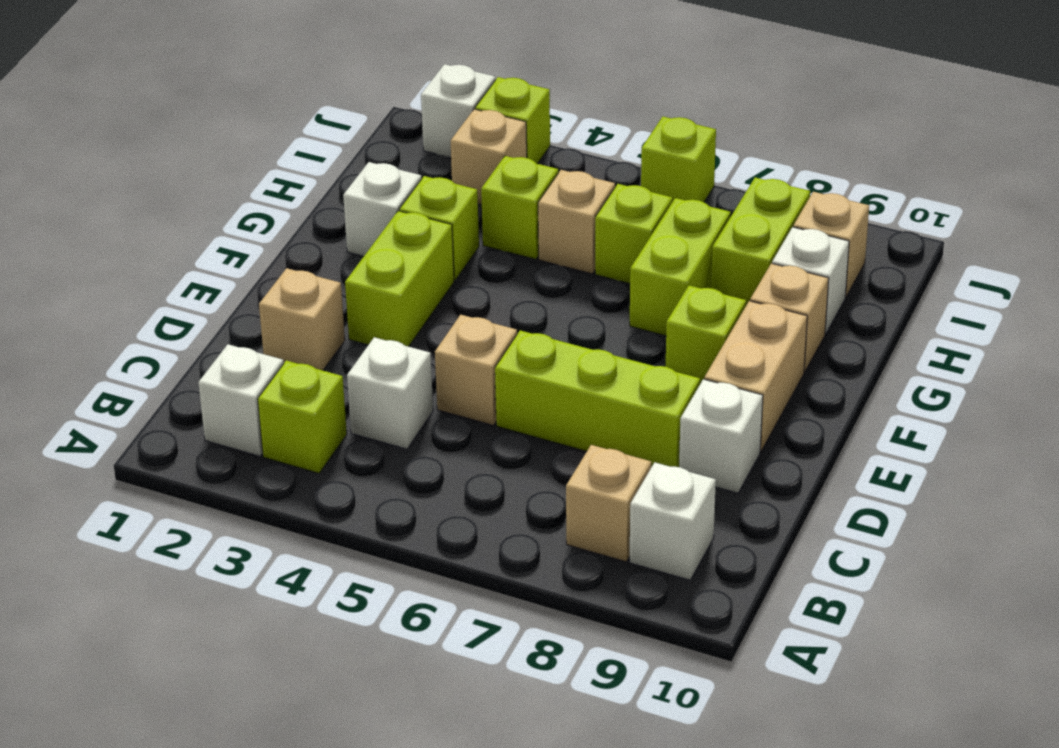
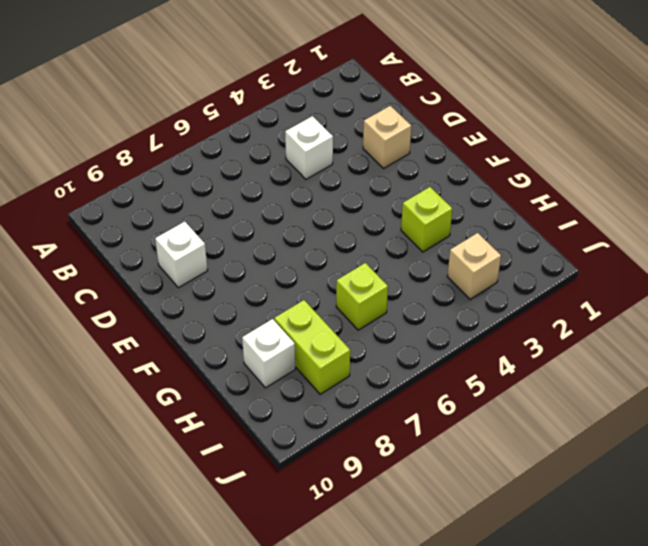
none -> white brick B2 level 1
none -> lime brick B3 level 1
none -> tan brick B8 level 1

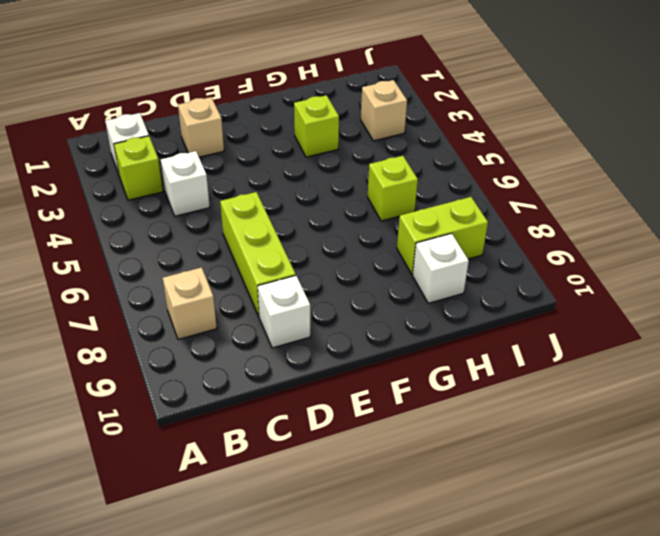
none -> white brick B9 level 1
none -> tan brick D5 level 1
none -> lime brick E3:F3 level 1

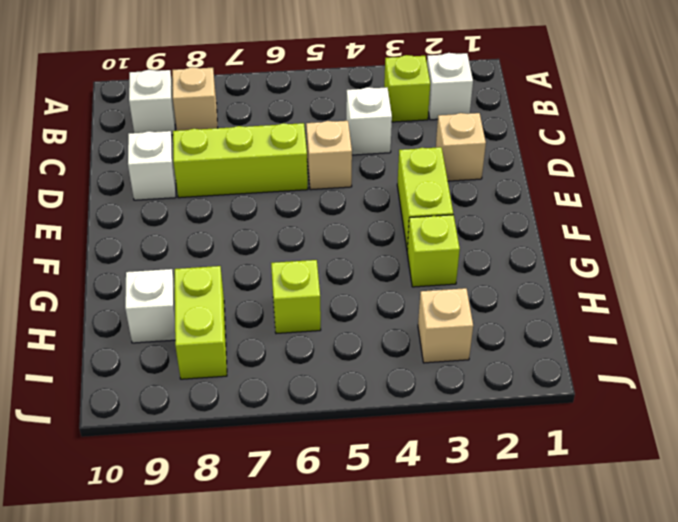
none -> tan brick E9:F9 level 1
none -> lime brick F8 level 1
none -> white brick G2 level 1

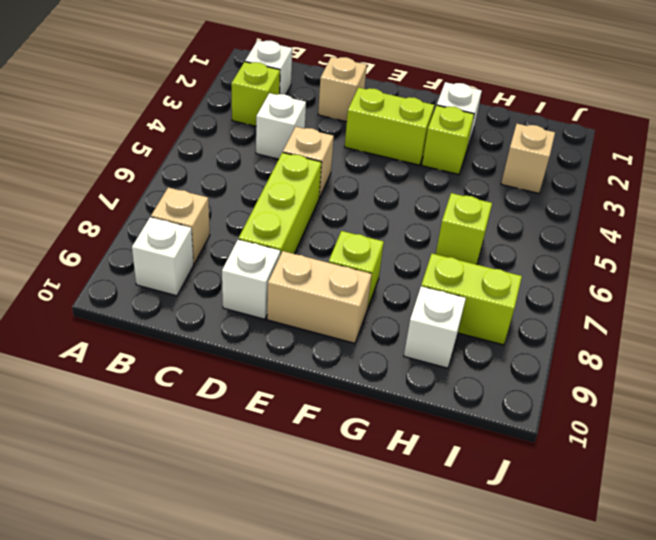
none -> lime brick G7:H7 level 1
none -> tan brick G9 level 1
none -> lime brick H4 level 1

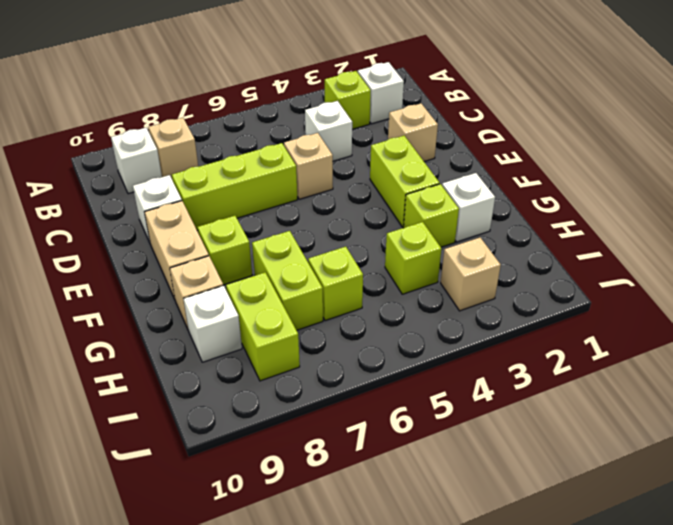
none -> tan brick H5 level 1
none -> tan brick I9 level 1
none -> white brick J2 level 1

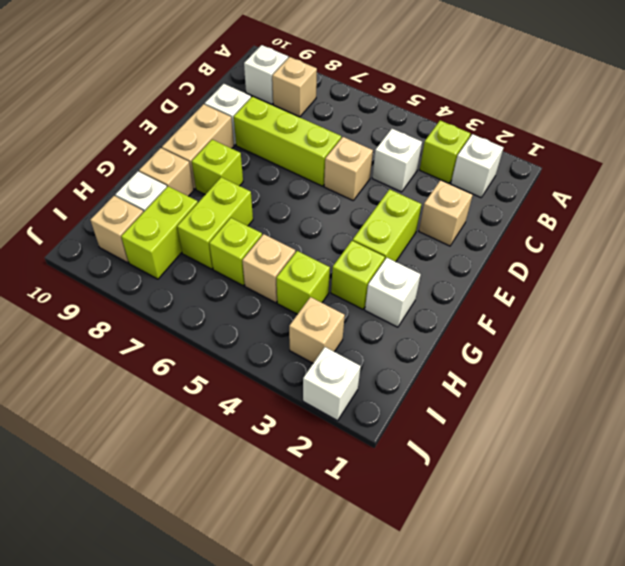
none -> lime brick J3 level 1
none -> lime brick J6 level 1

